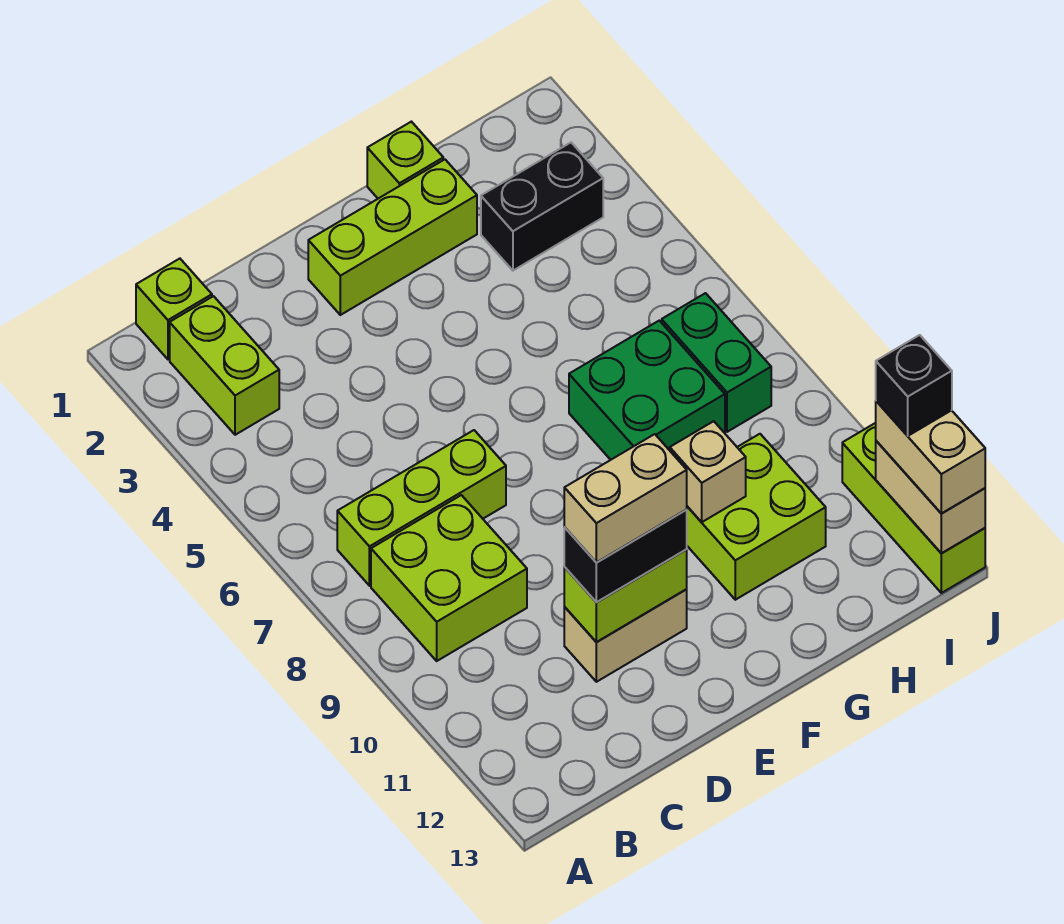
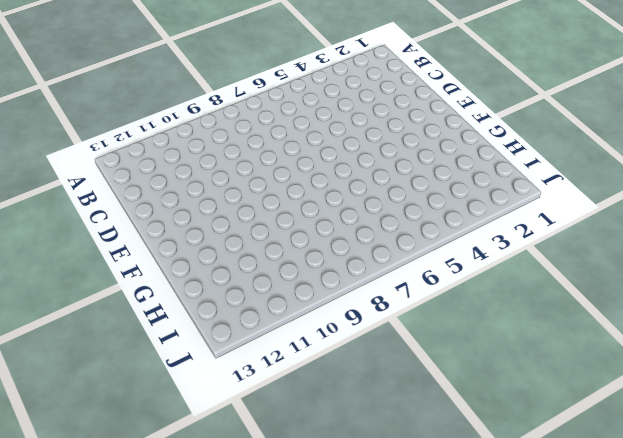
none -> lime brick B1 level 1
none -> lime brick B2:B3 level 1
none -> lime brick B7:D7 level 1

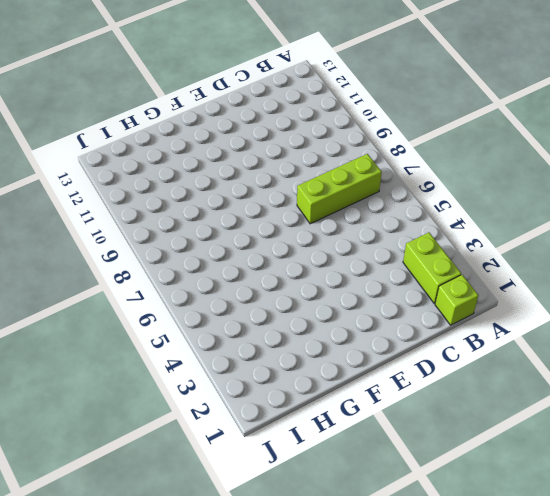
none -> lime brick B8:C9 level 1
none -> tan brick D11:E11 level 1
none -> lime brick E2:G2 level 1

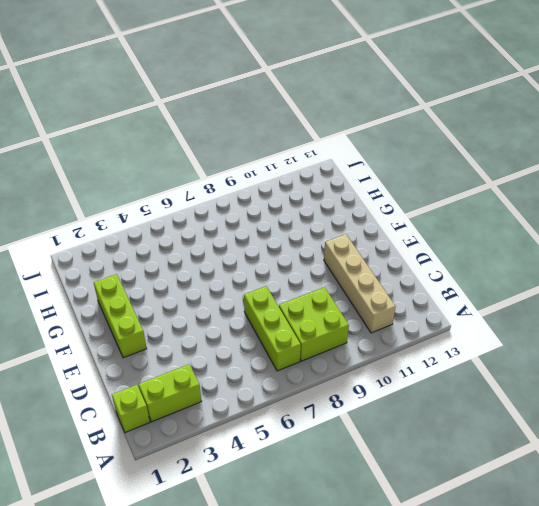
tan brick B11:E11 level 1 -> tan brick D11:E11 level 1
none -> lime brick G1 level 1
none -> green brick G7:H8 level 1
none -> lime brick G10:H11 level 1

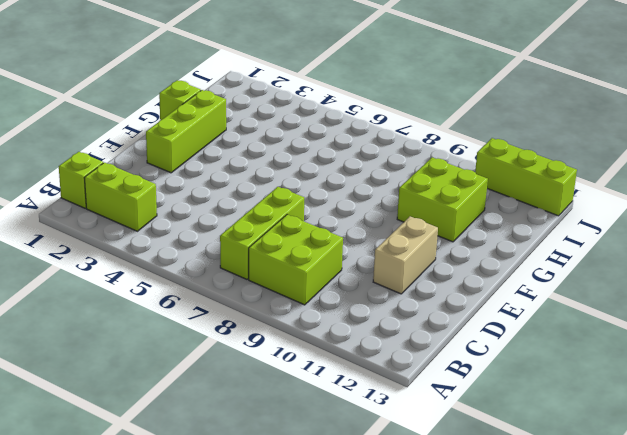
none -> green brick G7:H8 level 1
none -> black brick H3:I3 level 1
none -> green brick I7:I8 level 1

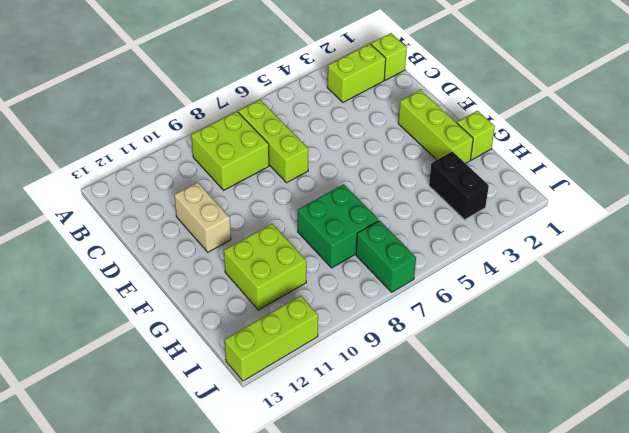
green brick I7:J7 level 1 -> green brick I7:I8 level 1
none -> lime brick D11:E11 level 2
none -> tan brick G10 level 2
none -> tan brick J12:J13 level 2

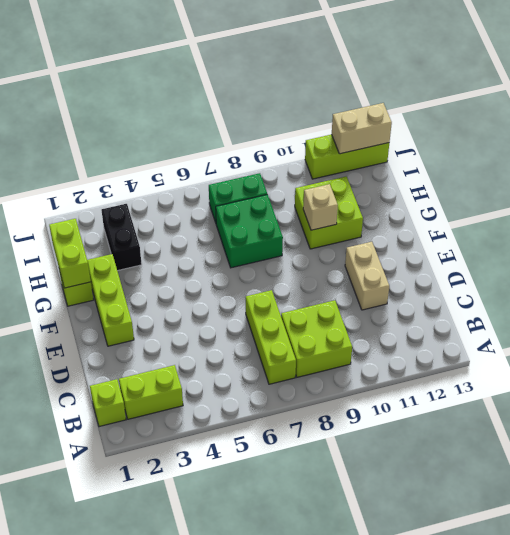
lime brick G1:H1 level 2 -> lime brick D11:E11 level 2
none -> black brick D11:E11 level 3
none -> tan brick J12:J13 level 3
none -> tan brick D11:E11 level 4

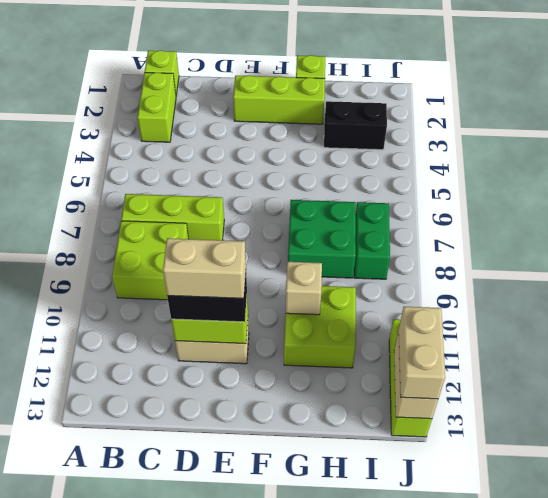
none -> black brick J12 level 4

